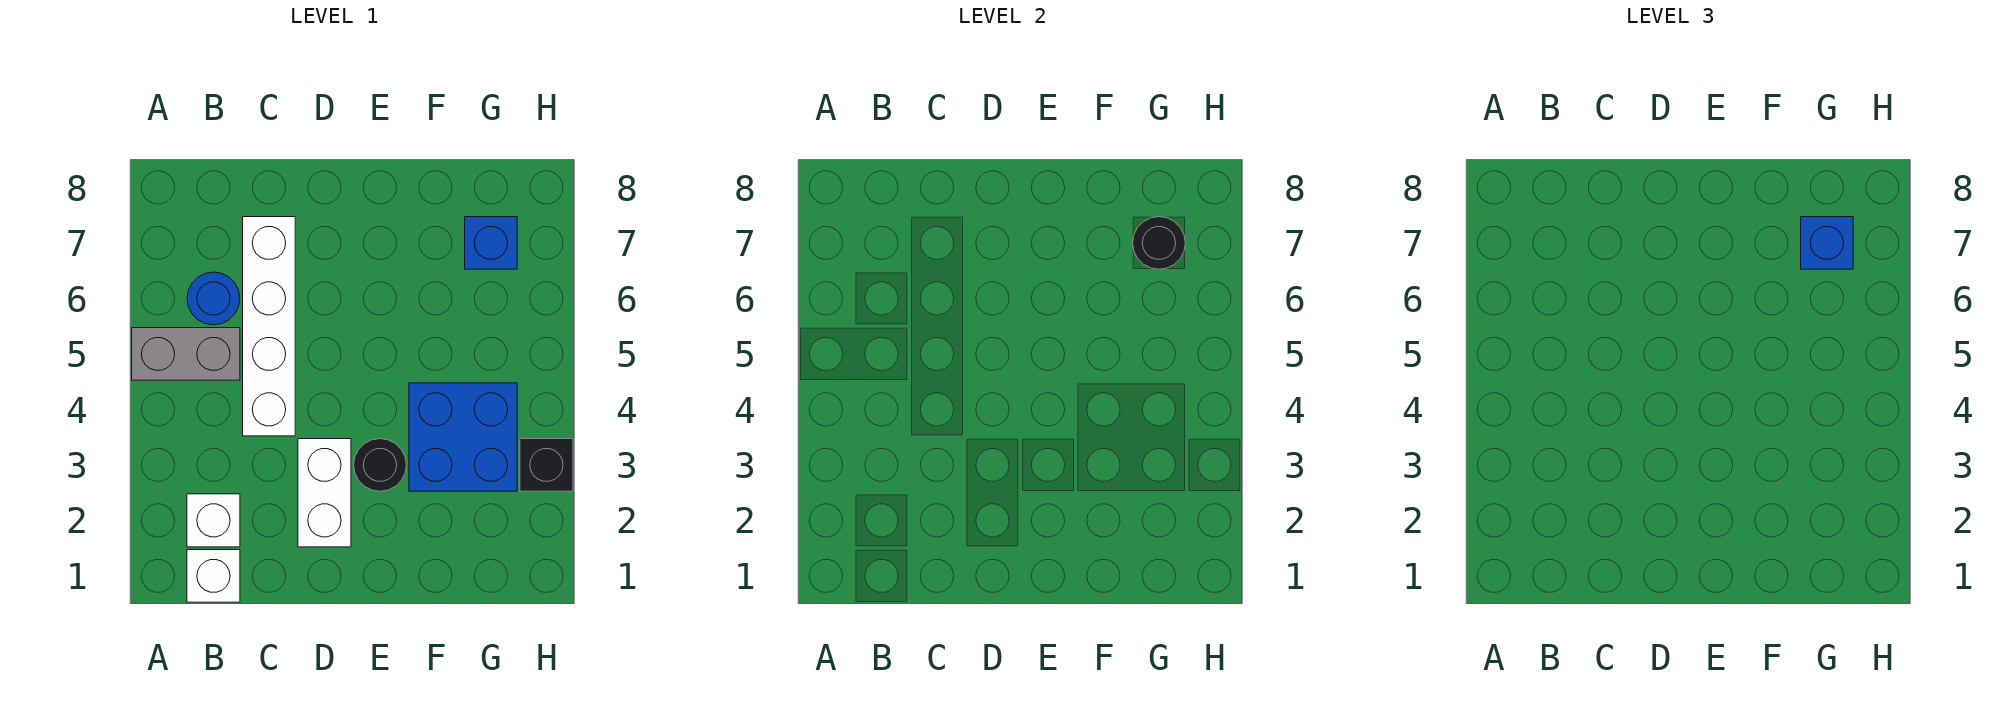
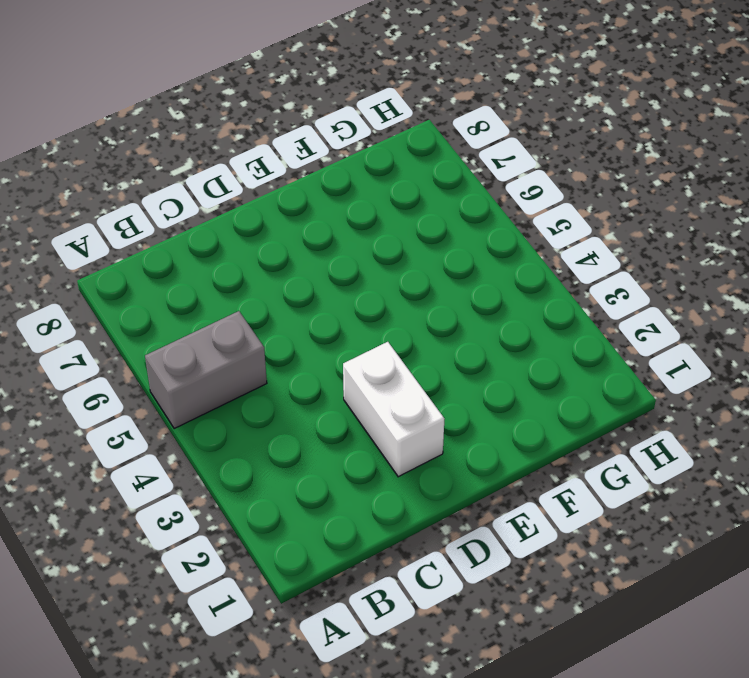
none -> white brick B1 level 1
none -> white brick B2 level 1
none -> blue round brick B6 level 1

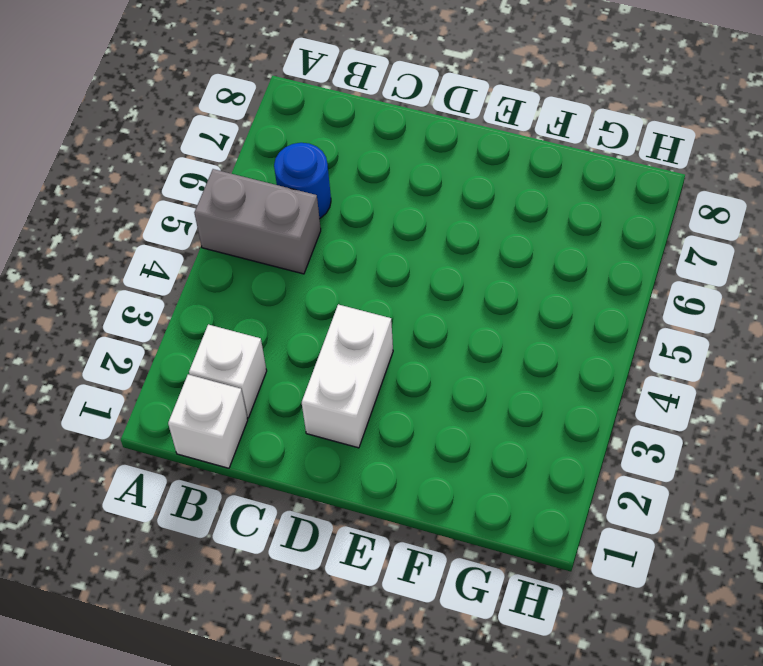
none -> white brick C4:C7 level 1
none -> black round brick E3 level 1
none -> blue brick F3:G4 level 1

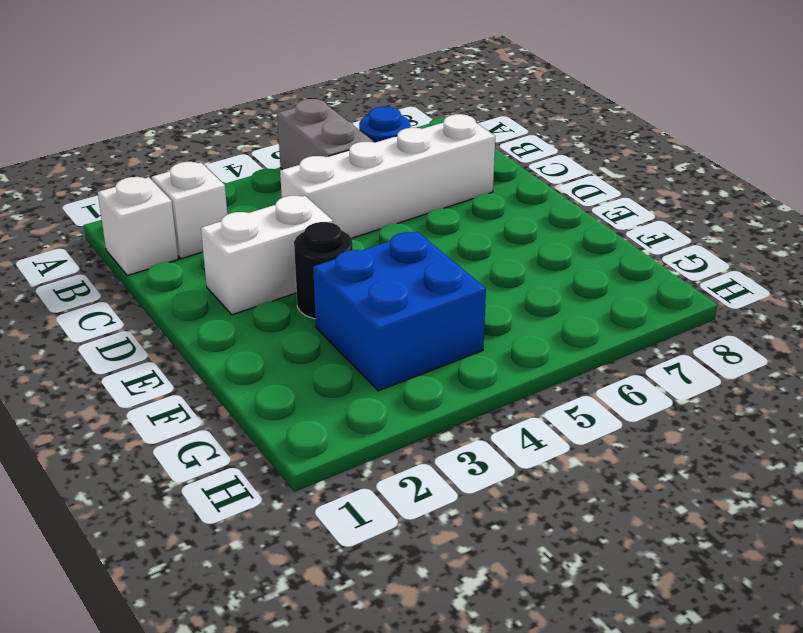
none -> blue brick G7 level 1
none -> black brick H3 level 1
none -> black round brick G7 level 2

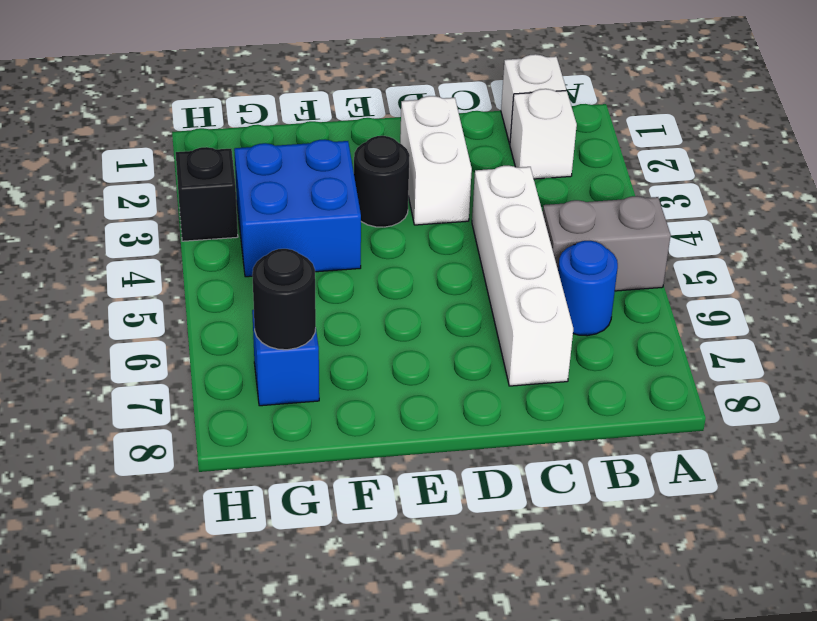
none -> blue brick G7 level 3

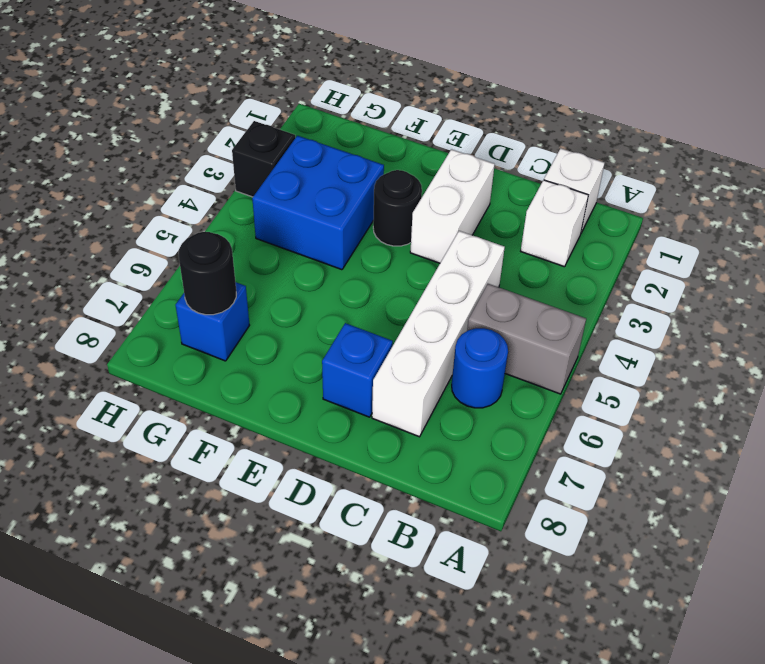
blue brick D7 level 1 -> blue brick G7 level 3

